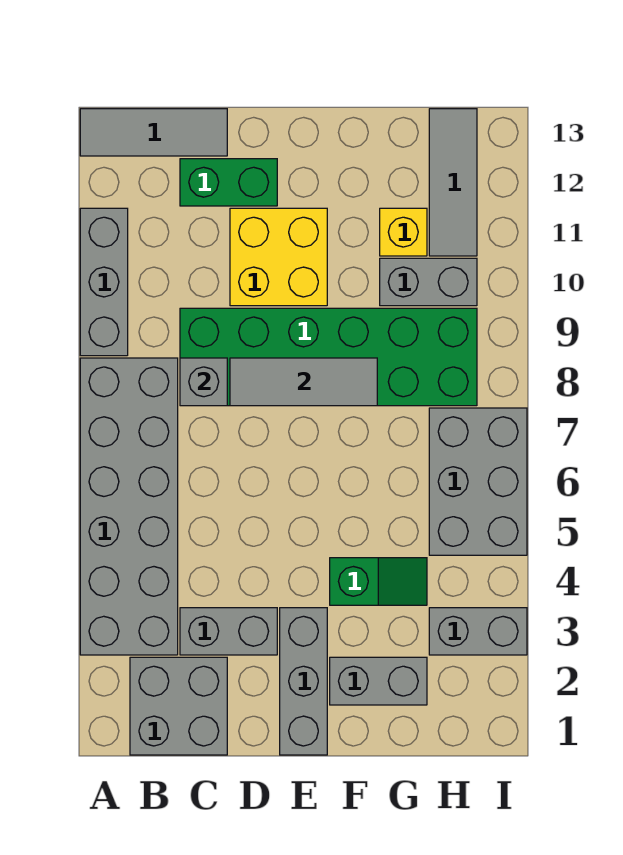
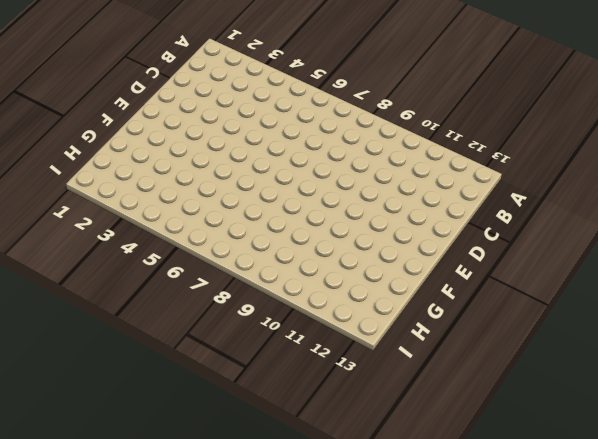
none -> grey brick A3:B8 level 1
none -> grey brick A9:A11 level 1
none -> grey tile A13:C13 level 1

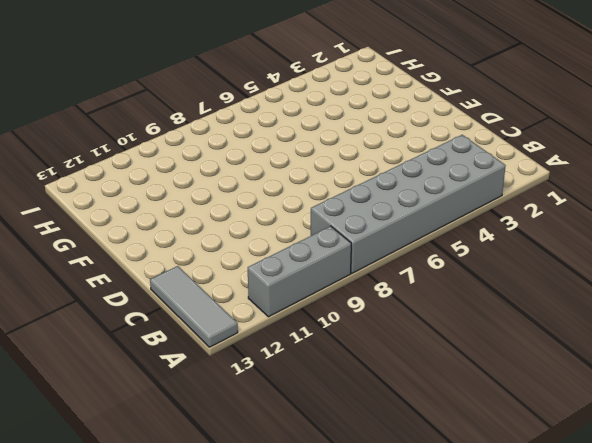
none -> grey brick B1:C2 level 1
none -> grey brick C3:D3 level 1
none -> green brick C8:H9 level 1

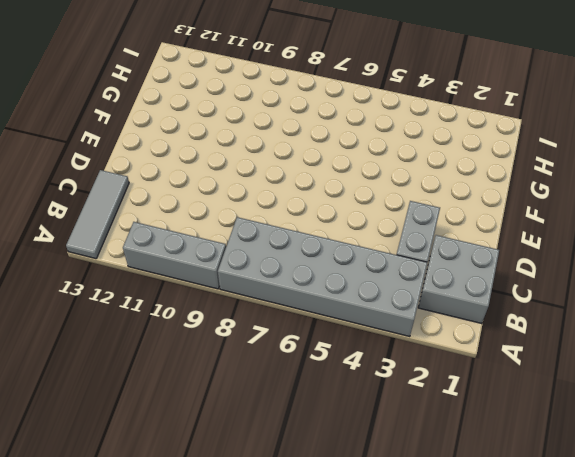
none -> green brick C8:H9 level 1
none -> green brick C12:D12 level 1
none -> yellow brick D10:E11 level 1

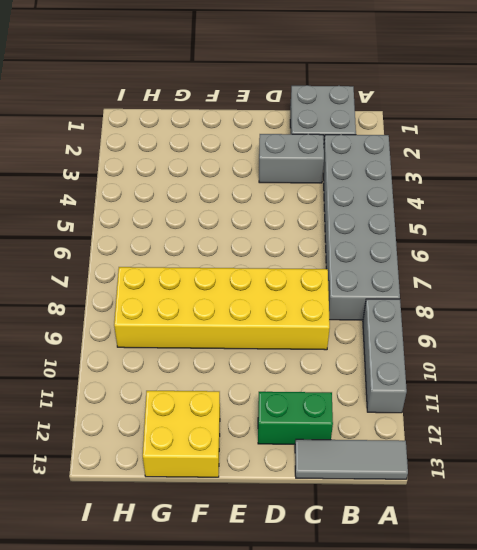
yellow brick C8:H9 level 1 -> green brick C8:H9 level 1
yellow brick F12:G13 level 1 -> yellow brick D10:E11 level 1
none -> grey brick E1:E3 level 1
none -> grey brick F2:G2 level 1
none -> green slope F4:G4 level 1 top F

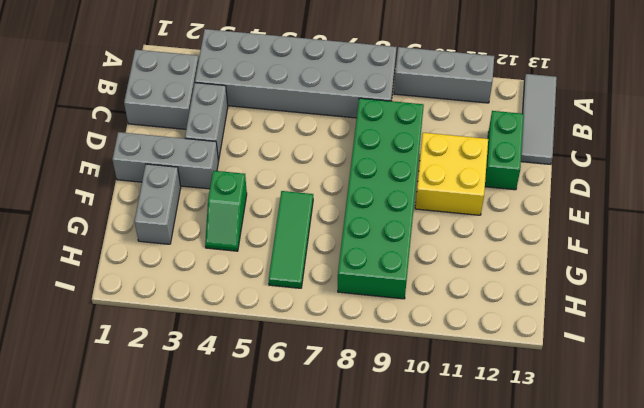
green tile F6:H6 level 1 -> grey brick H5:I7 level 1
none -> grey brick G10:H10 level 1
none -> yellow brick G11 level 1
none -> grey brick H3:I3 level 1

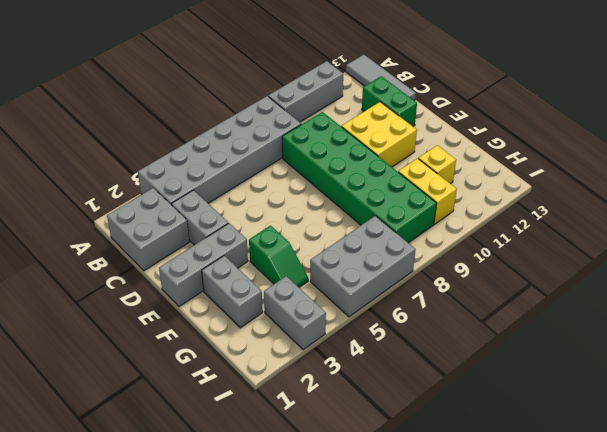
yellow brick G10:H10 level 1 -> grey brick G10:H10 level 1
none -> grey tile H11:H13 level 1
none -> grey brick C8 level 2
none -> grey tile D8:F8 level 2

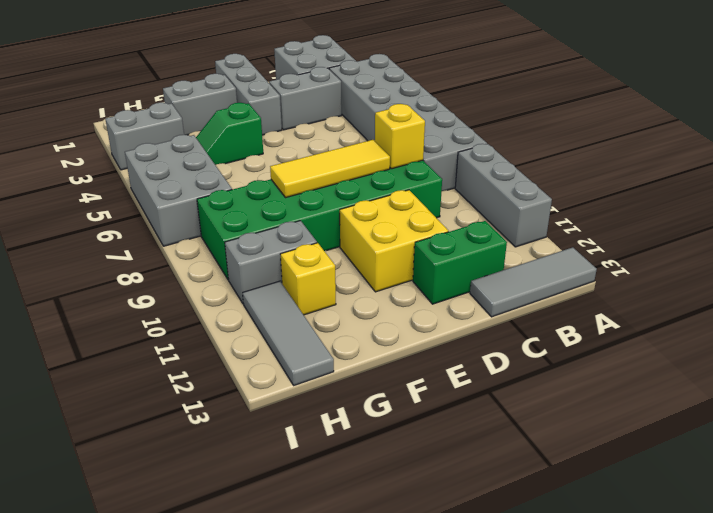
yellow brick C8 level 2 -> grey brick C8 level 2
yellow tile D8:F8 level 2 -> grey tile D8:F8 level 2

